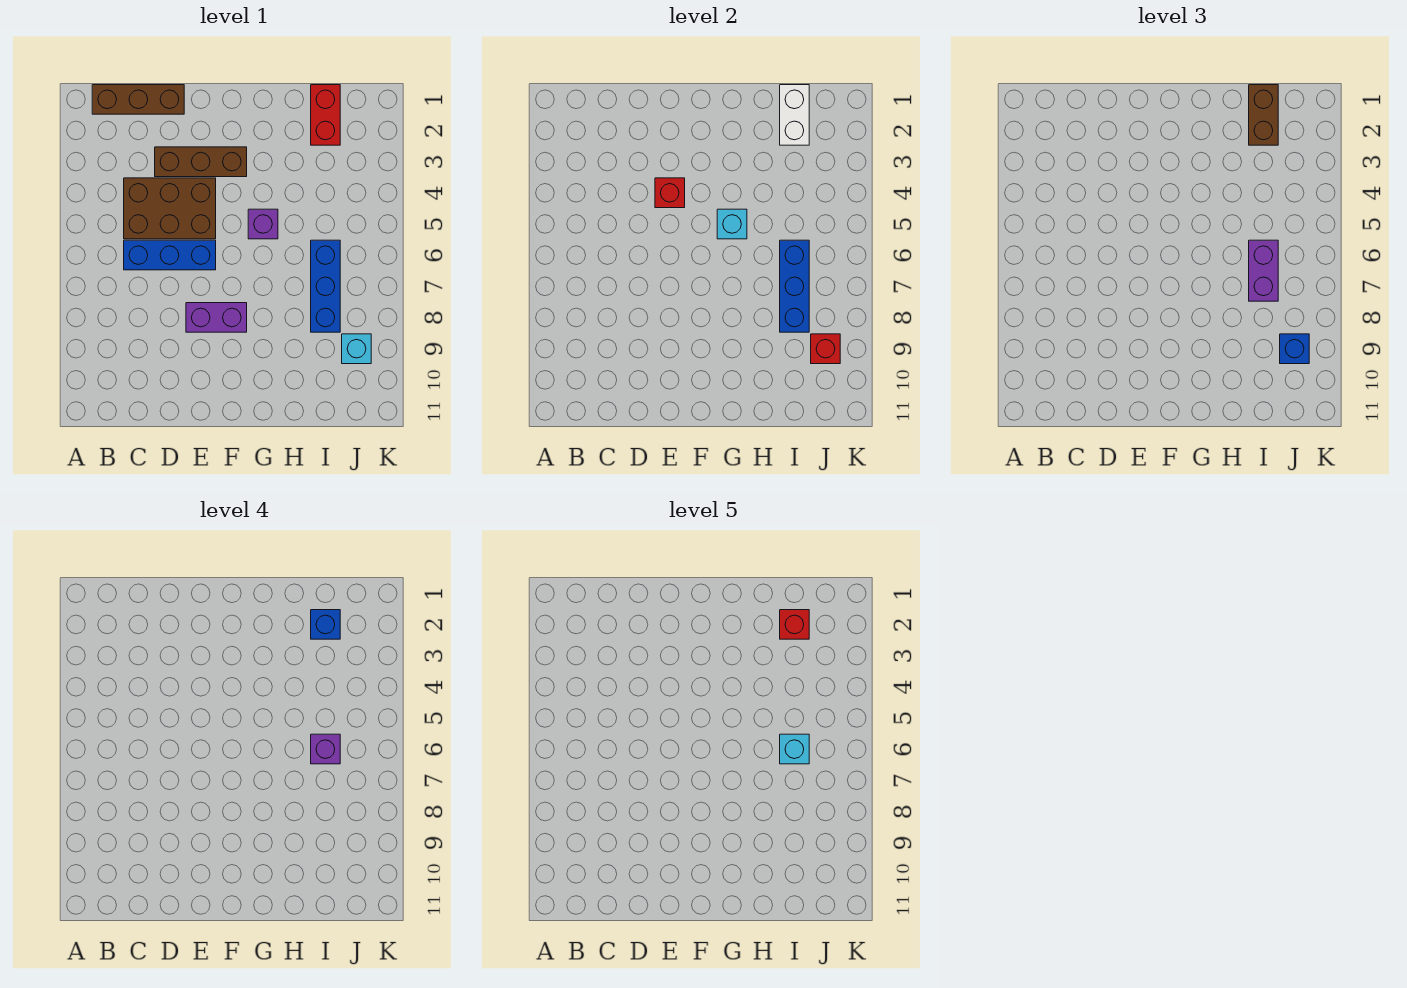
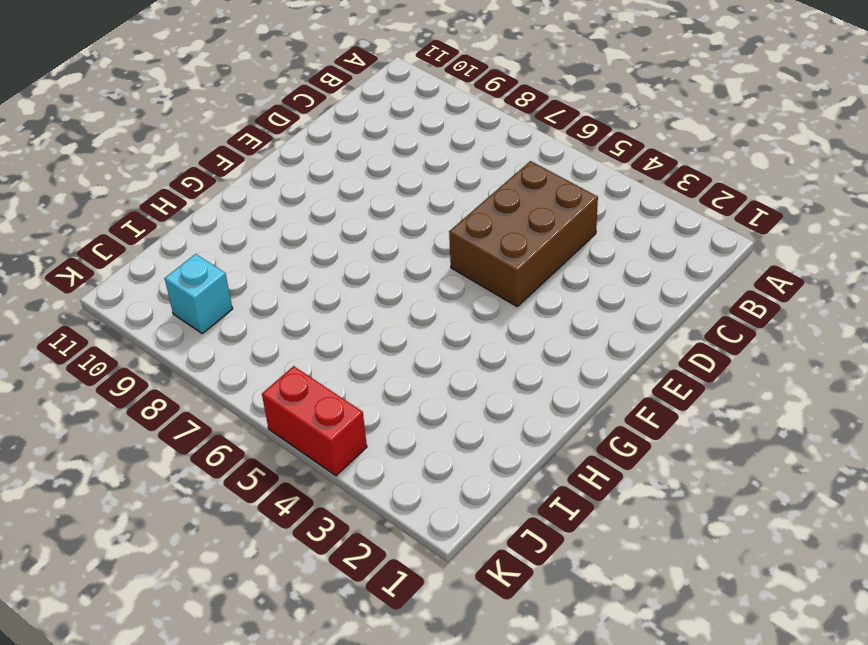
red brick K4:K5 level 1 -> red brick I1:I2 level 1
none -> brown brick B1:D1 level 1
none -> blue brick C6:E6 level 1
none -> brown brick D3:F3 level 1

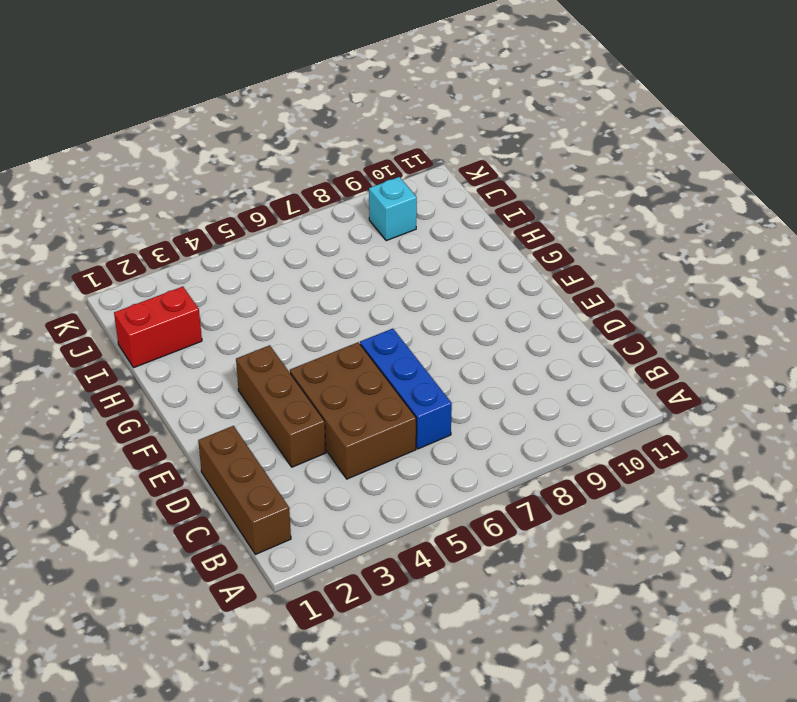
none -> purple brick E8:F8 level 1
none -> purple brick G5 level 1
none -> blue brick I6:I8 level 1

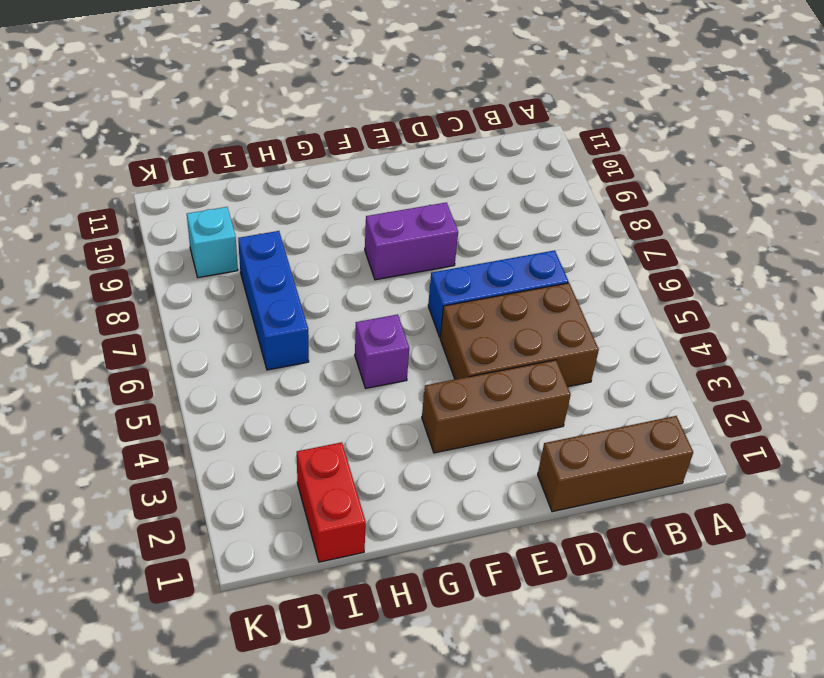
none -> red brick E4 level 2
none -> cyan brick G5 level 2
none -> white brick I1:I2 level 2

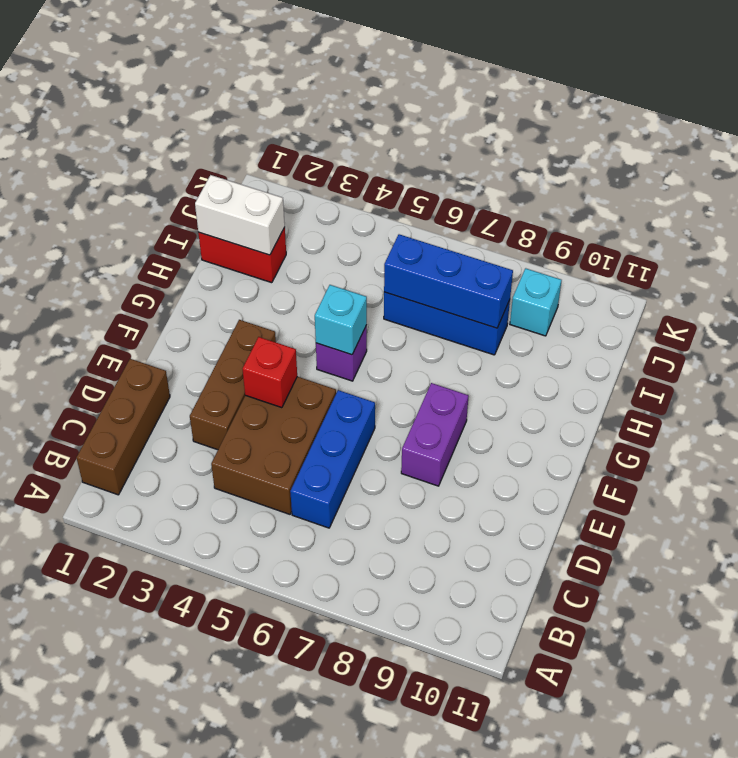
none -> red brick J9 level 2
none -> brown brick I1:I2 level 3
none -> purple brick I6:I7 level 3

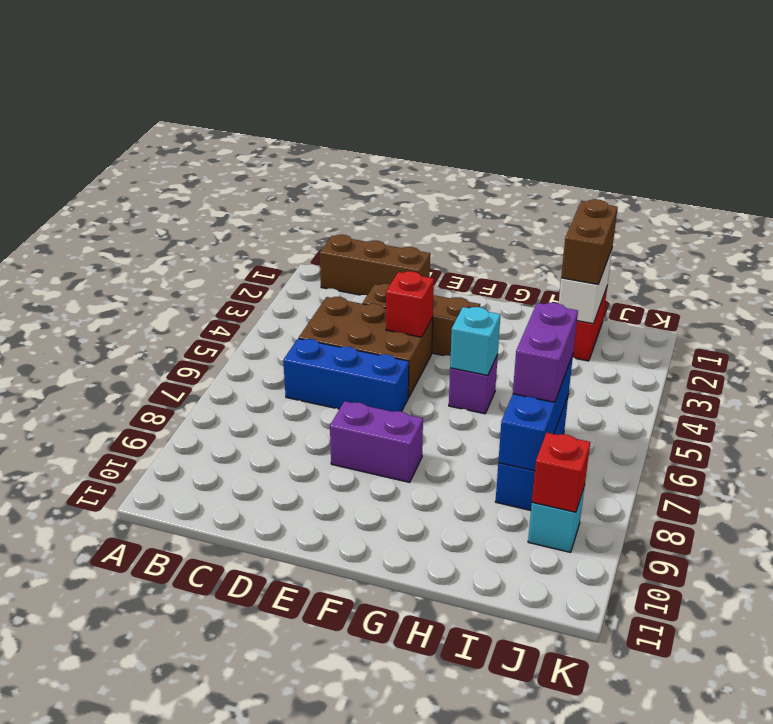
none -> blue brick J9 level 3
none -> blue brick I2 level 4
none -> purple brick I6 level 4

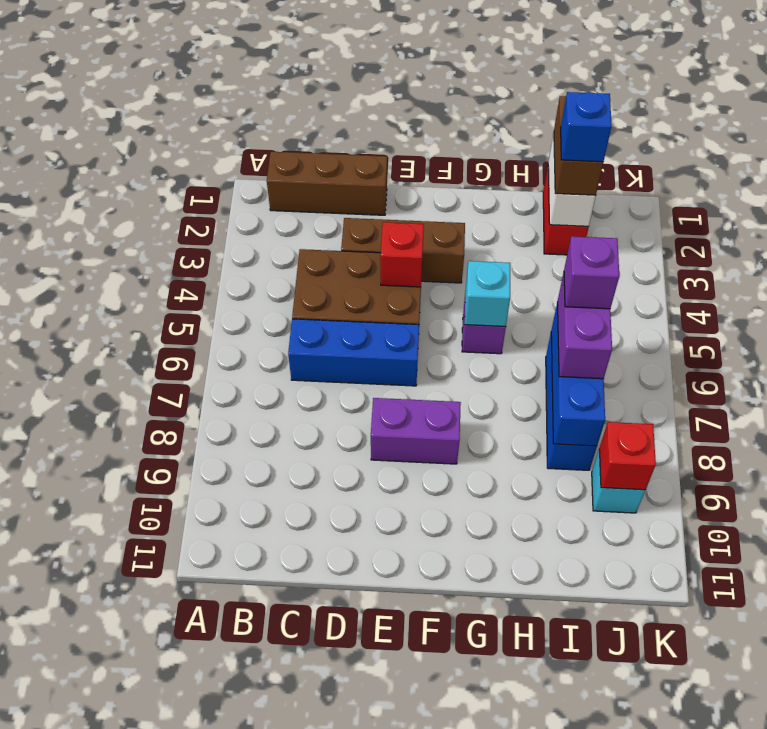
none -> blue brick J9 level 3
none -> red brick I2 level 5
none -> cyan brick I6 level 5

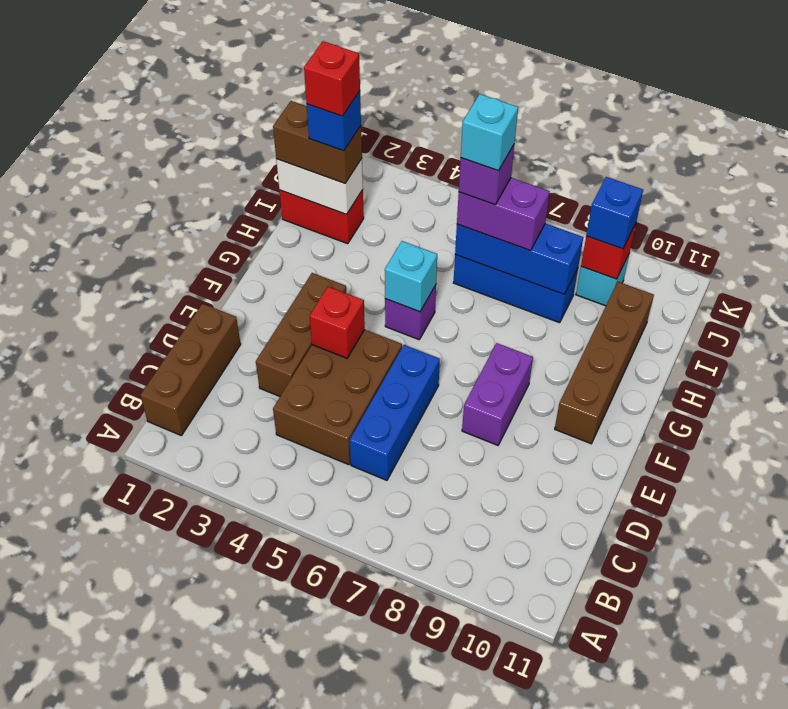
brown brick F10:I10 level 1 -> none

